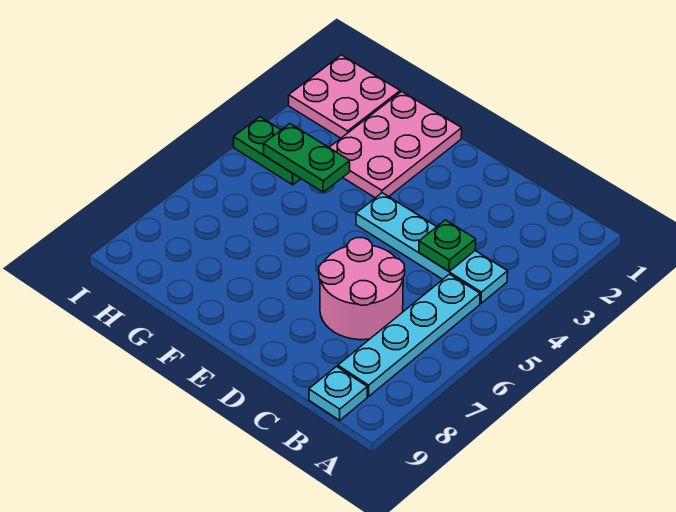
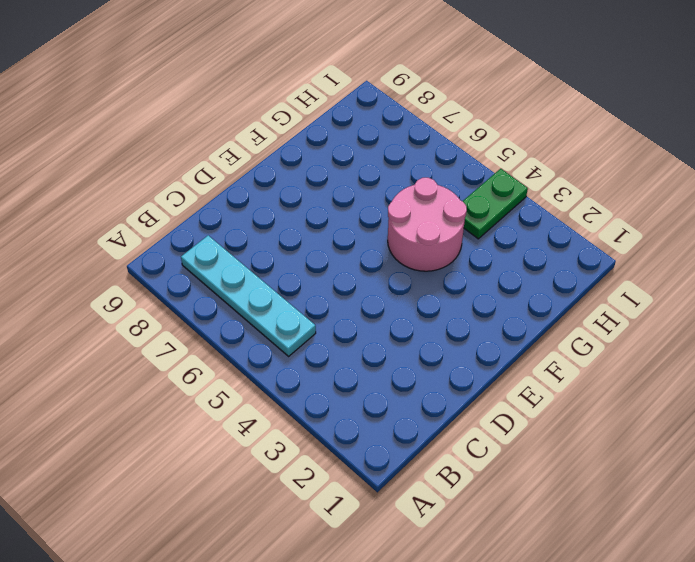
pink round brick F4:G5 level 1 -> pink round brick C6:D7 level 1
none -> cyan plate B4:E4 level 1
none -> cyan plate B9 level 1

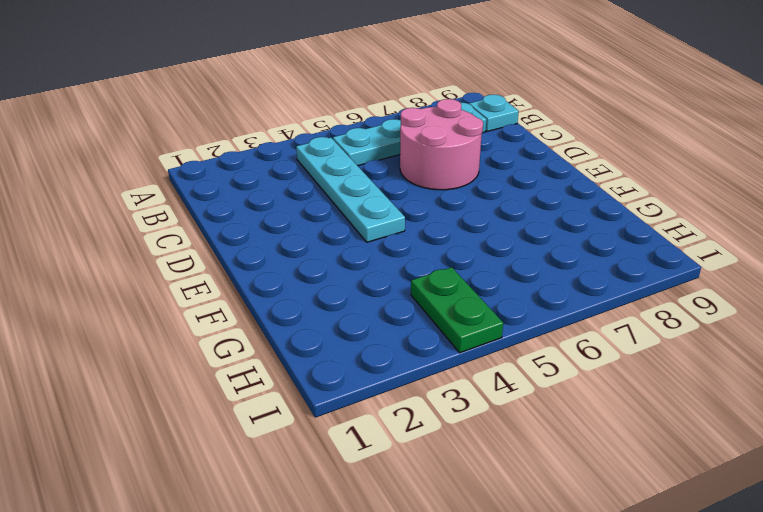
none -> pink plate F1:G3 level 1
none -> pink plate H1:I2 level 1

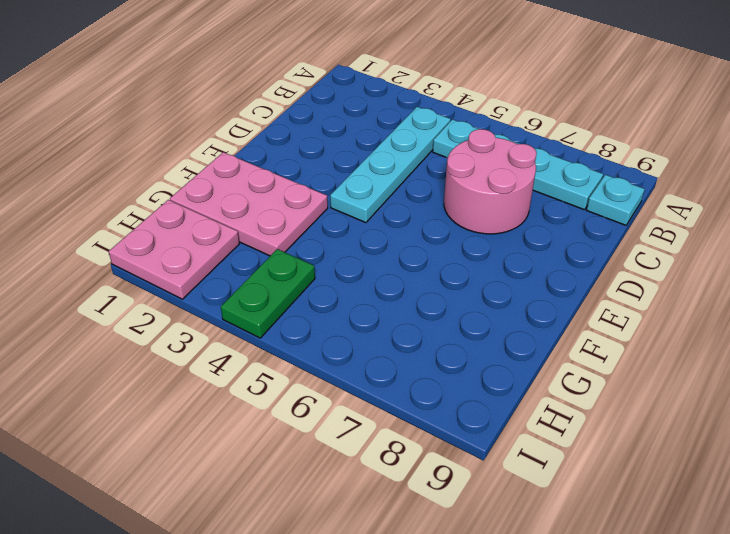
none -> green plate C4 level 2
none -> green plate G4:H4 level 2

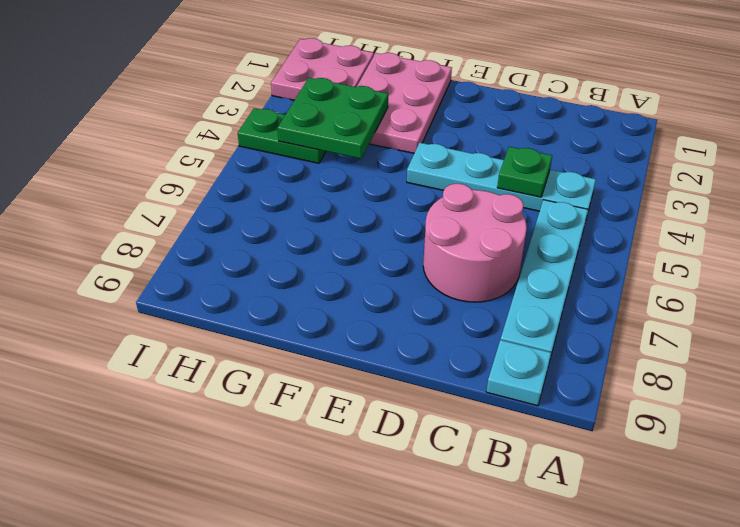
green plate G3:H4 level 2 -> green plate G4:H4 level 2

